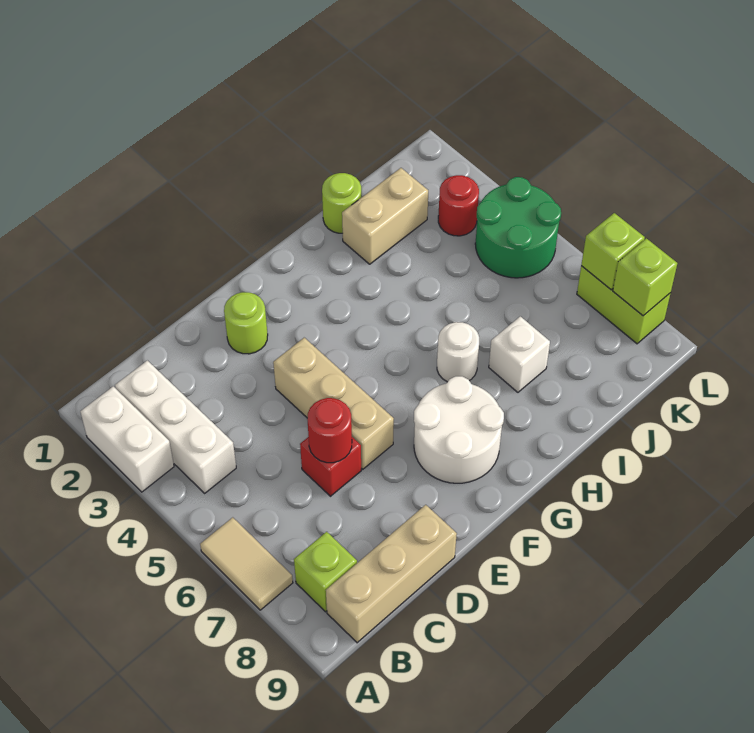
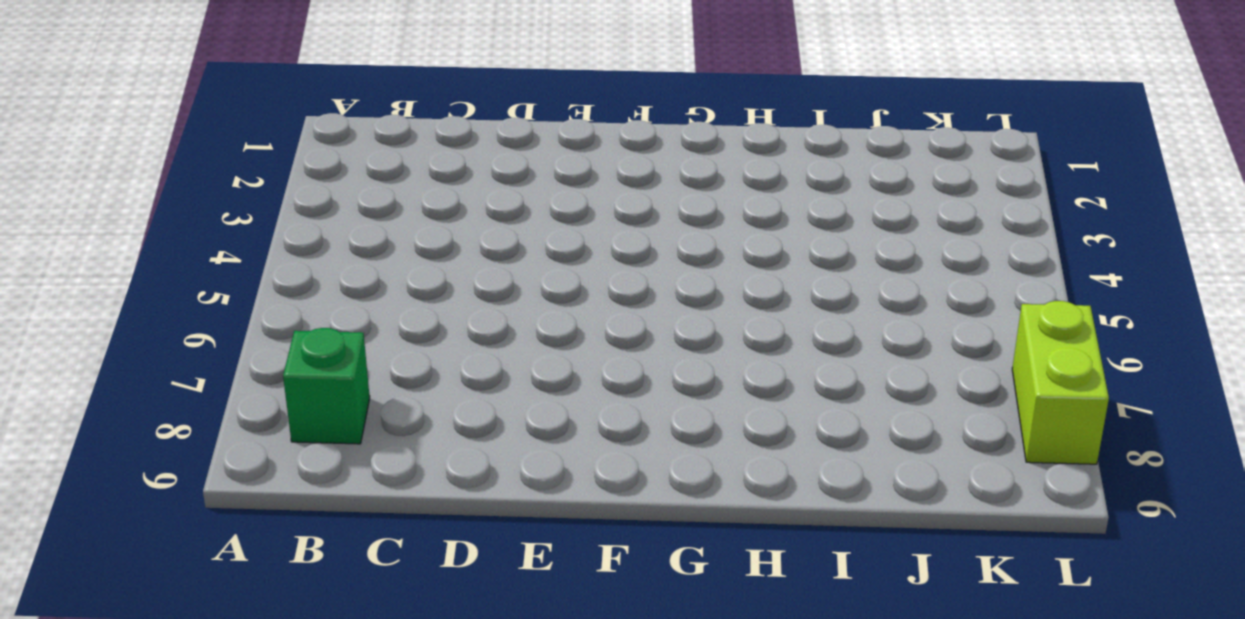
green brick B8 level 1 -> lime brick B8 level 1
none -> white brick A2:A3 level 1
none -> tan tile A6:A7 level 1
none -> white brick B2:B4 level 1

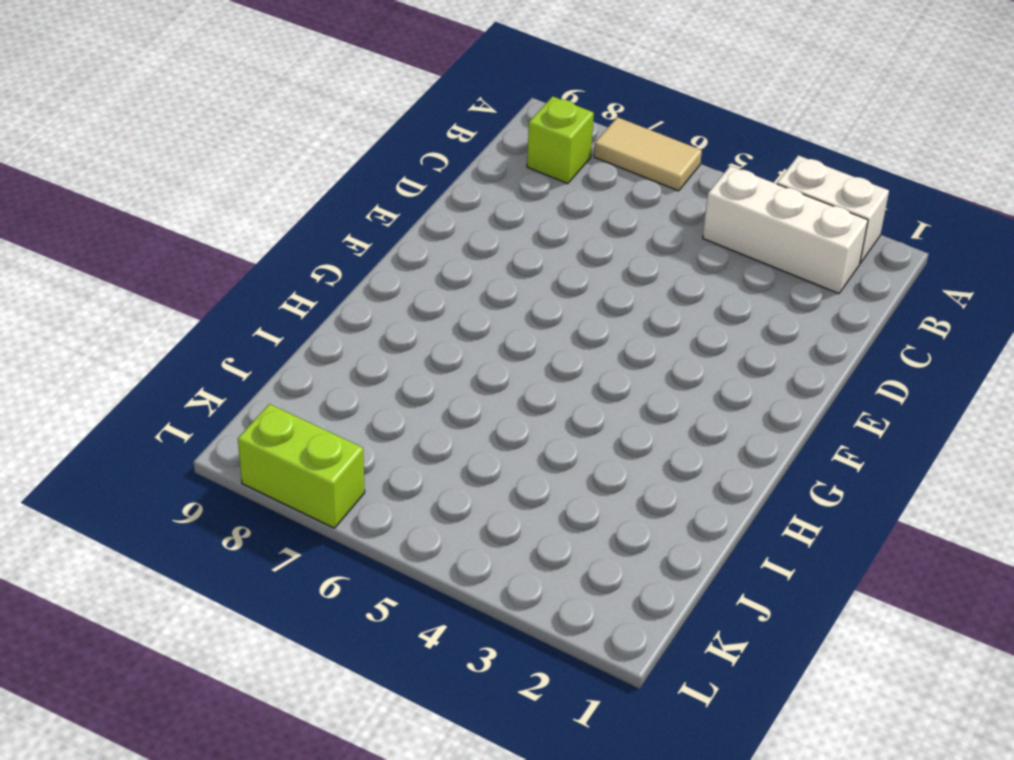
none -> tan brick B9:D9 level 1
none -> red brick D6 level 1
none -> lime round brick E2 level 1

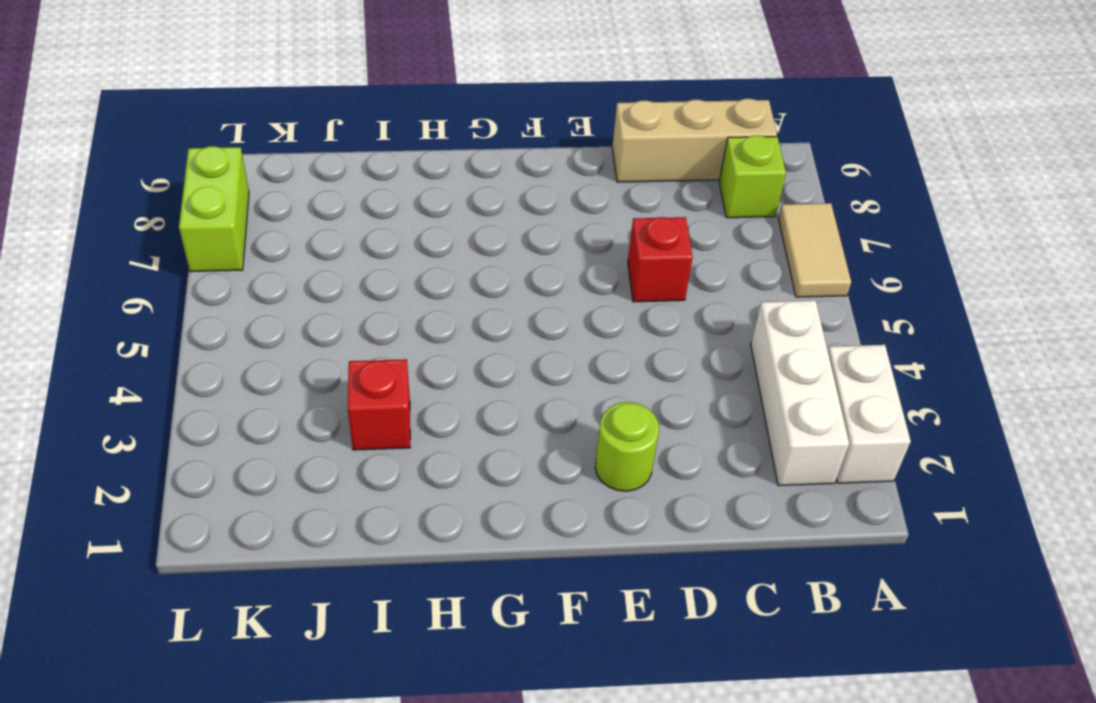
red brick I3 level 1 -> none
none -> tan brick E4:E6 level 1
none -> white round brick F7:G8 level 1
none -> white round brick H6 level 1

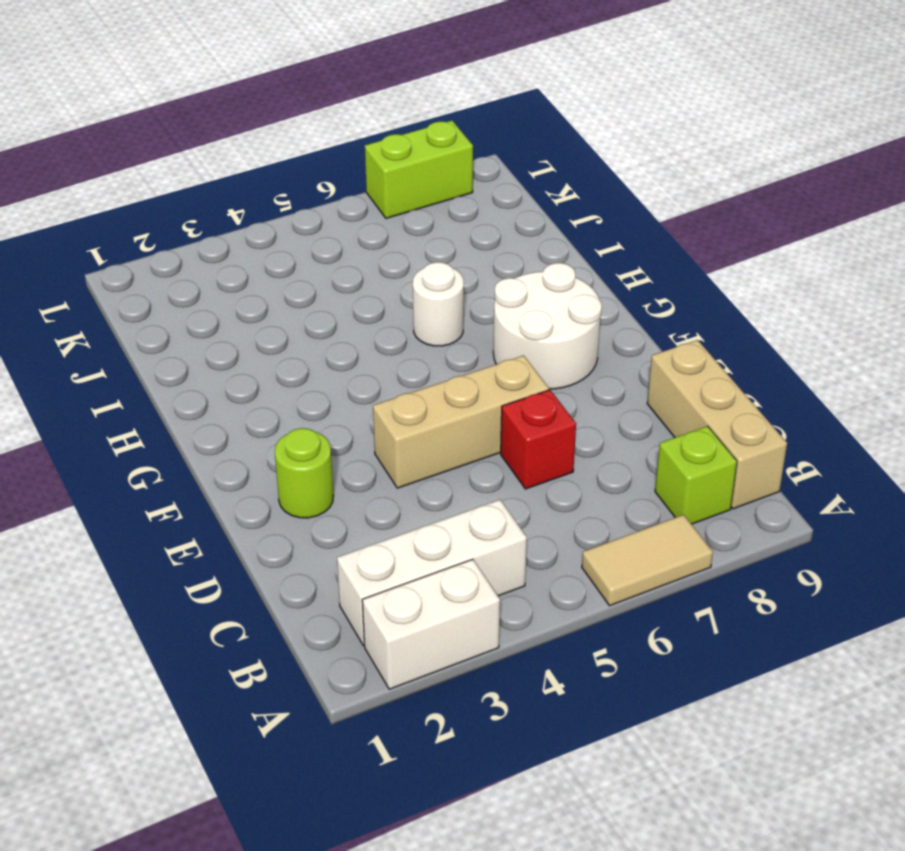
none -> lime round brick I1 level 1
none -> tan brick I2:J2 level 1
none -> white brick I7 level 1

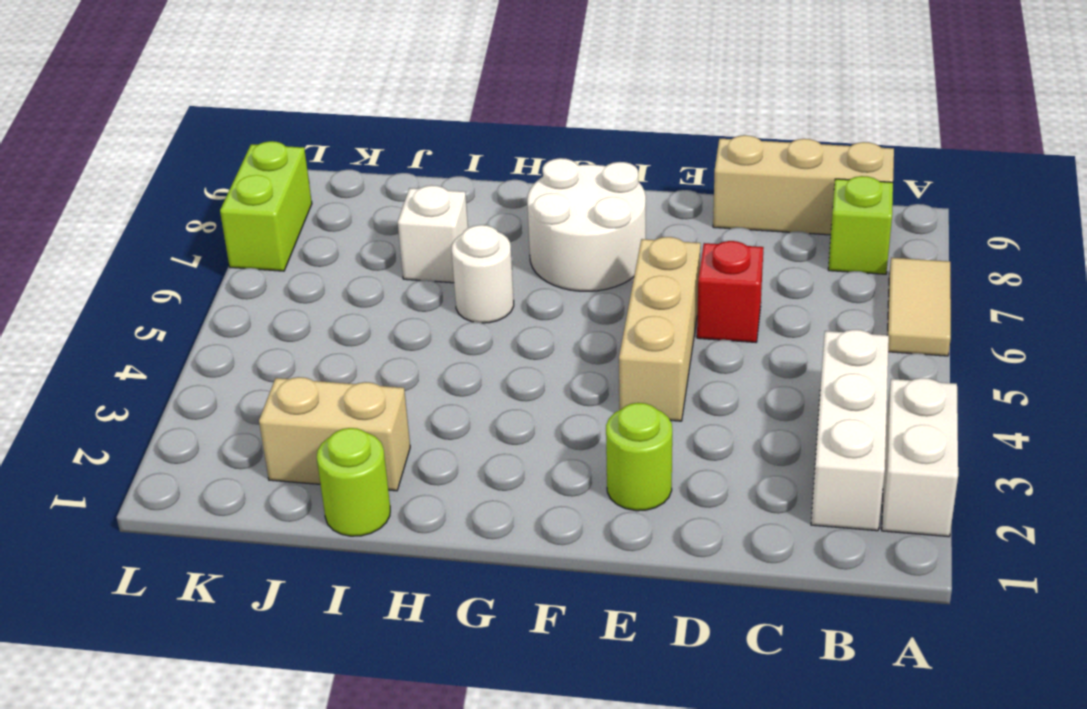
none -> red round brick K3 level 1
none -> green round brick K4:L5 level 1
none -> red round brick D6 level 2

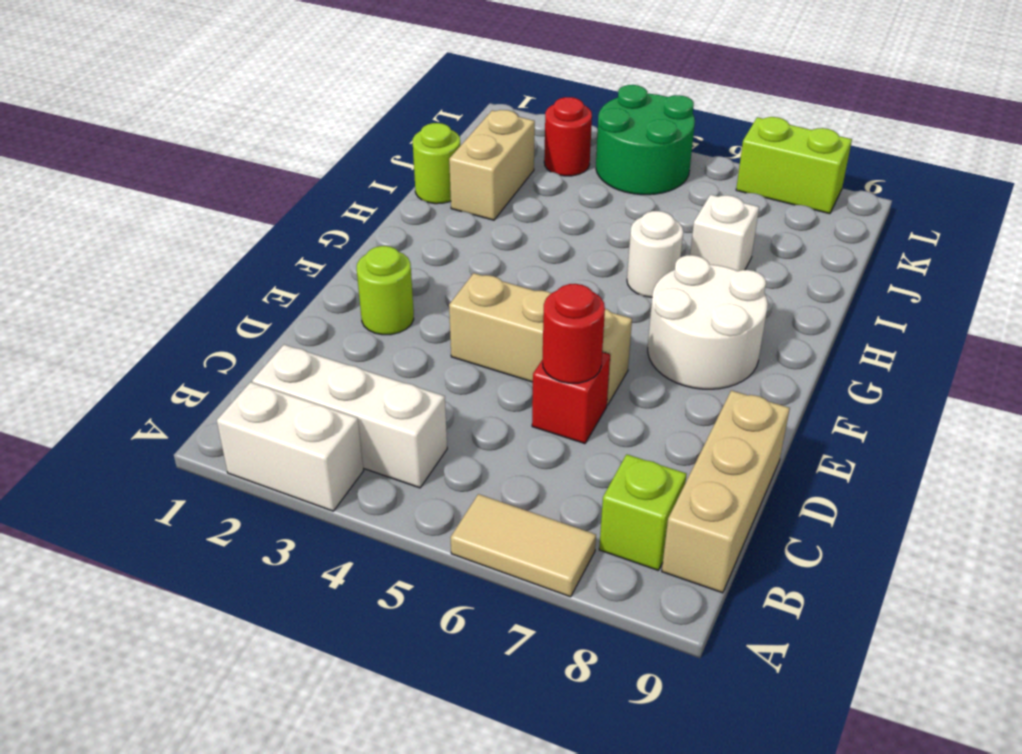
none -> lime brick L7 level 2
none -> lime brick L8 level 2

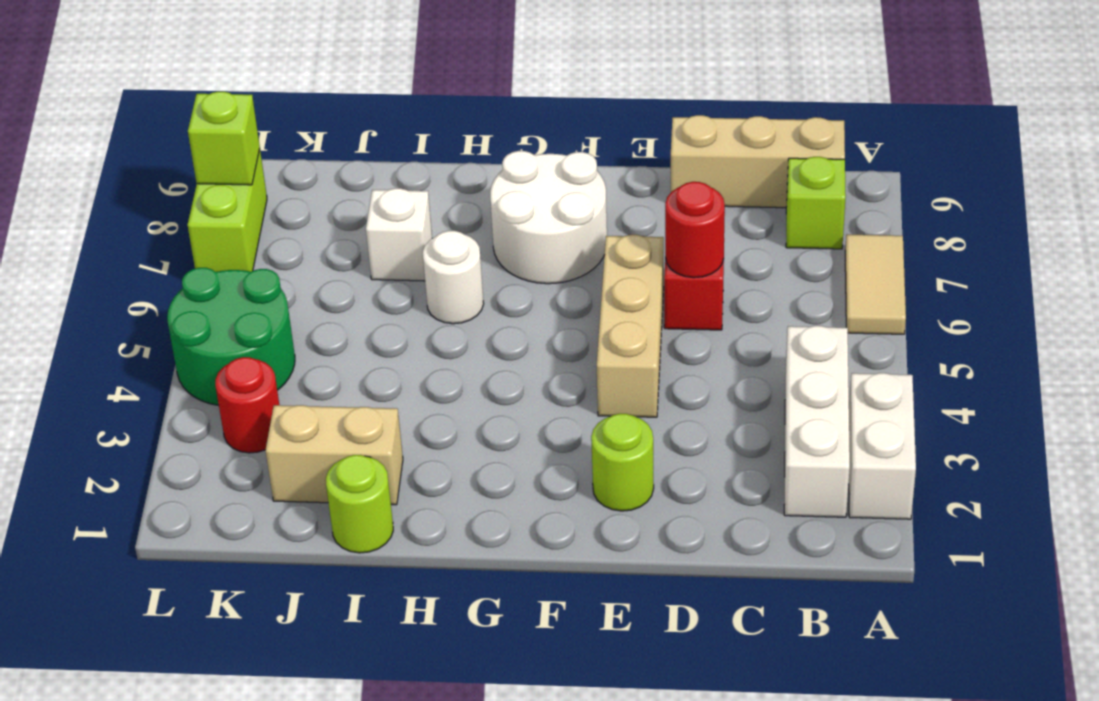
none -> lime brick L7 level 2

